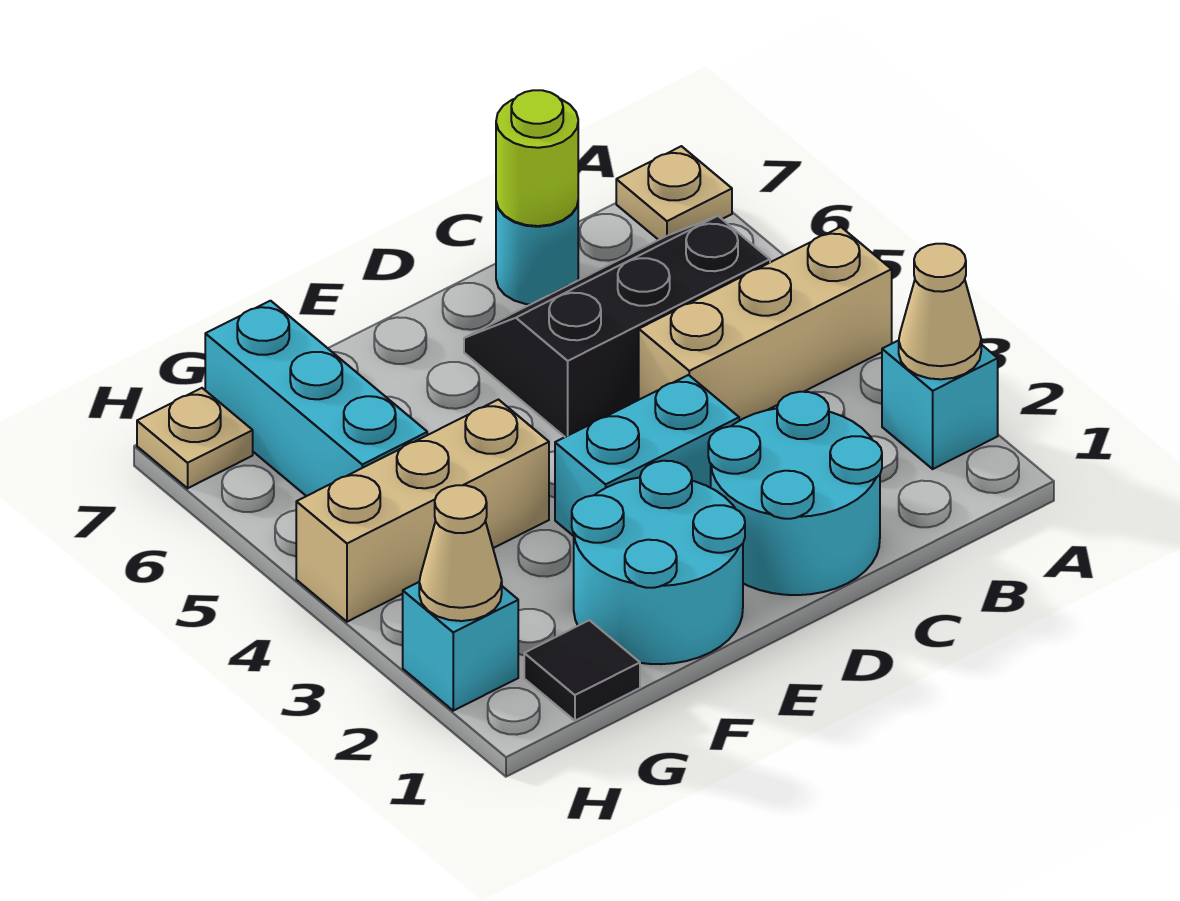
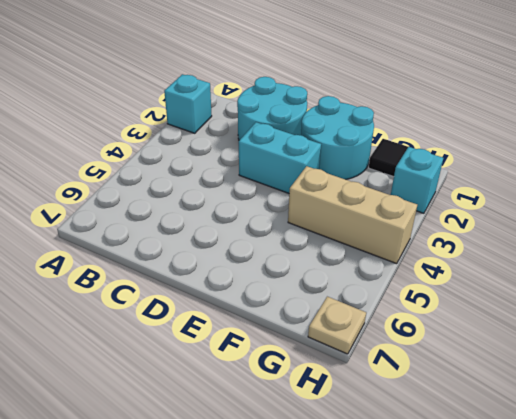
none -> tan brick A4:C4 level 1
none -> tan plate A7 level 1
none -> black slope B5:D6 level 1 top 5

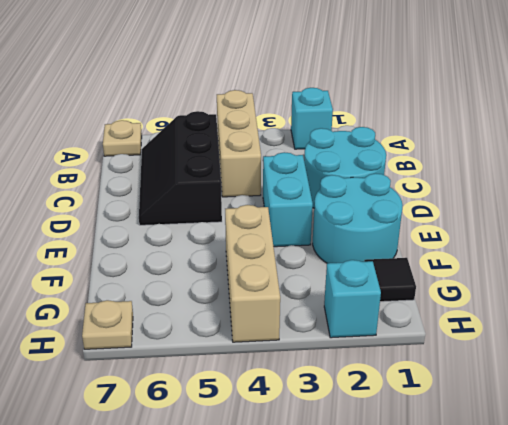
none -> cyan round brick C7 level 1
none -> cyan brick G5:G7 level 1
none -> tan cone A2 level 2

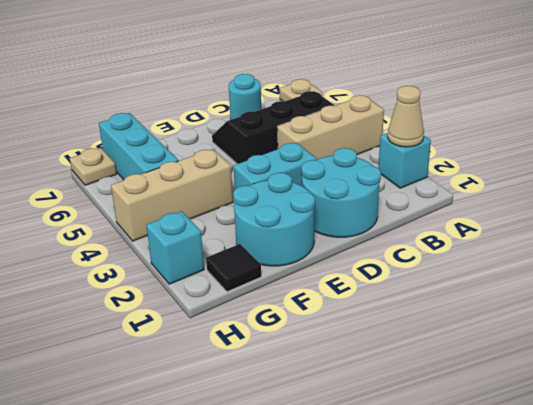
none -> lime round brick C7 level 2
none -> tan cone H2 level 2

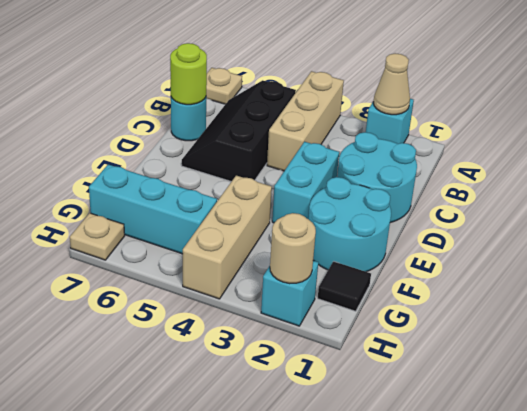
tan round brick H2 level 2 -> tan cone H2 level 2

